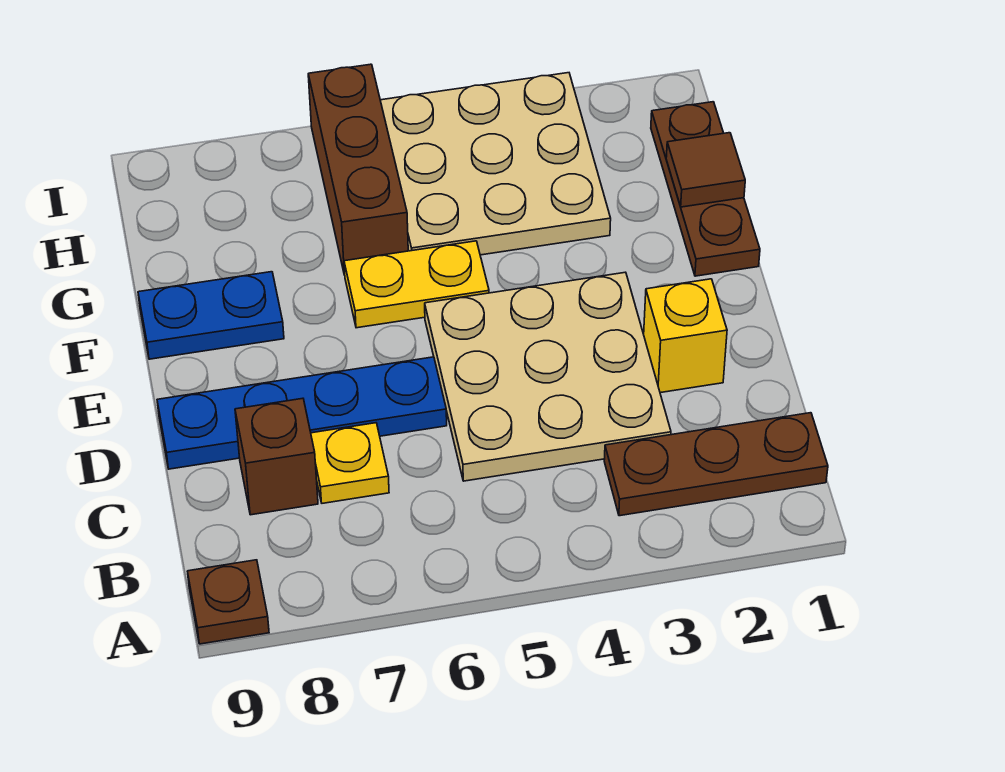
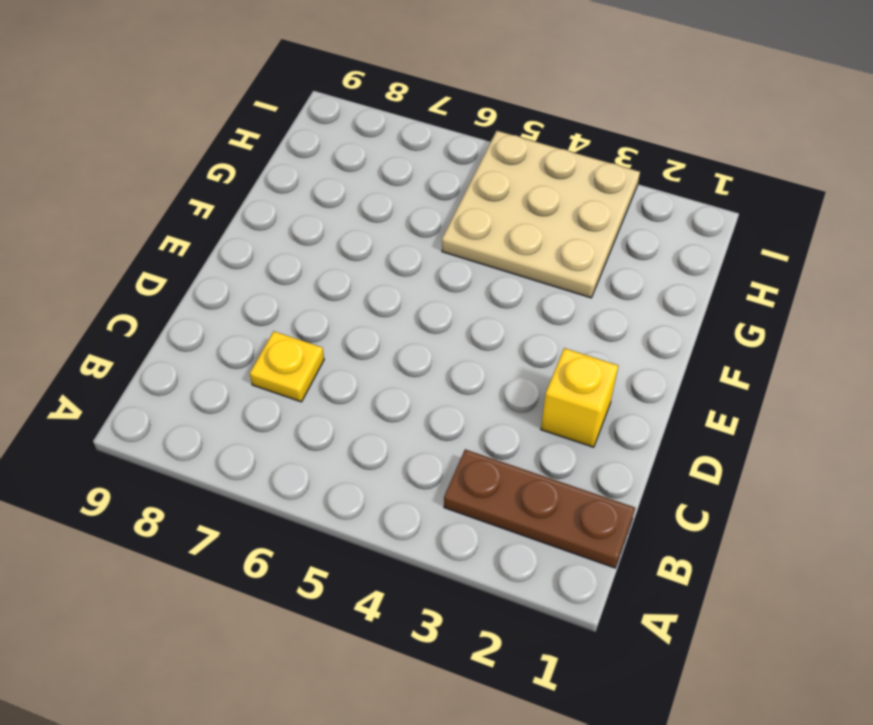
none -> brown plate A9 level 1
none -> tan plate C3:E5 level 1
none -> brown brick C8 level 1

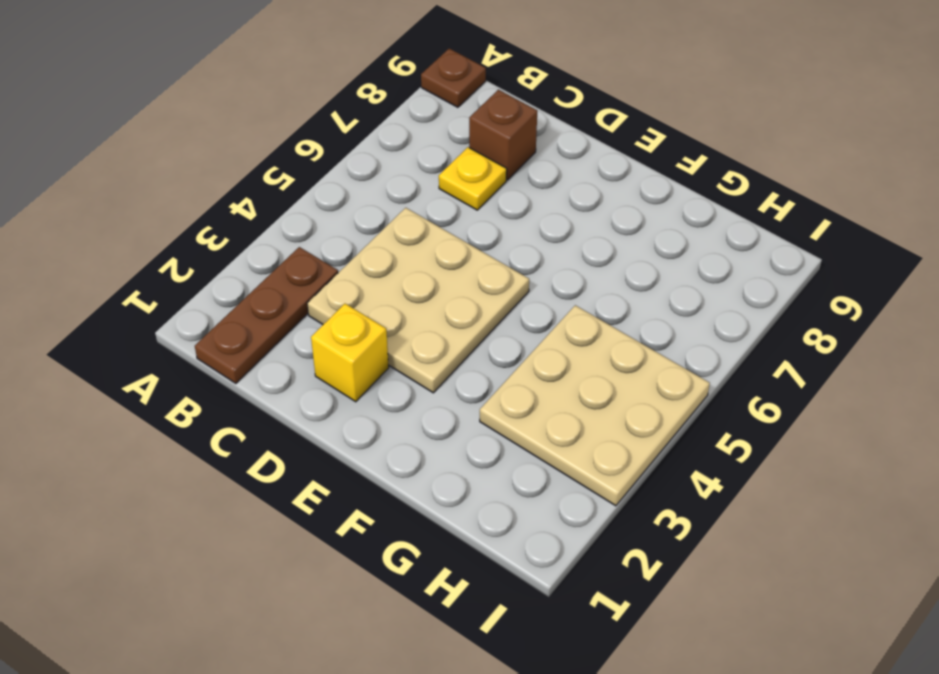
none -> blue plate D6:D9 level 1
none -> brown plate F1:H1 level 1
none -> yellow plate F5:F6 level 1

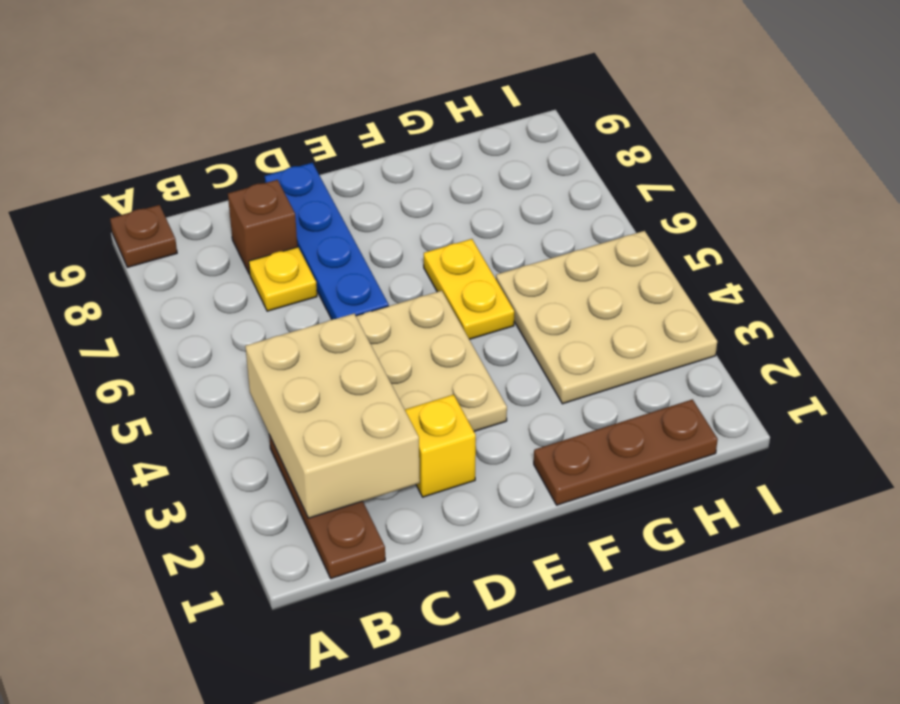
tan brick B2:C4 level 2 -> none
none -> blue plate F8:F9 level 1
none -> brown brick G6:I6 level 1
none -> brown tile G1 level 2

